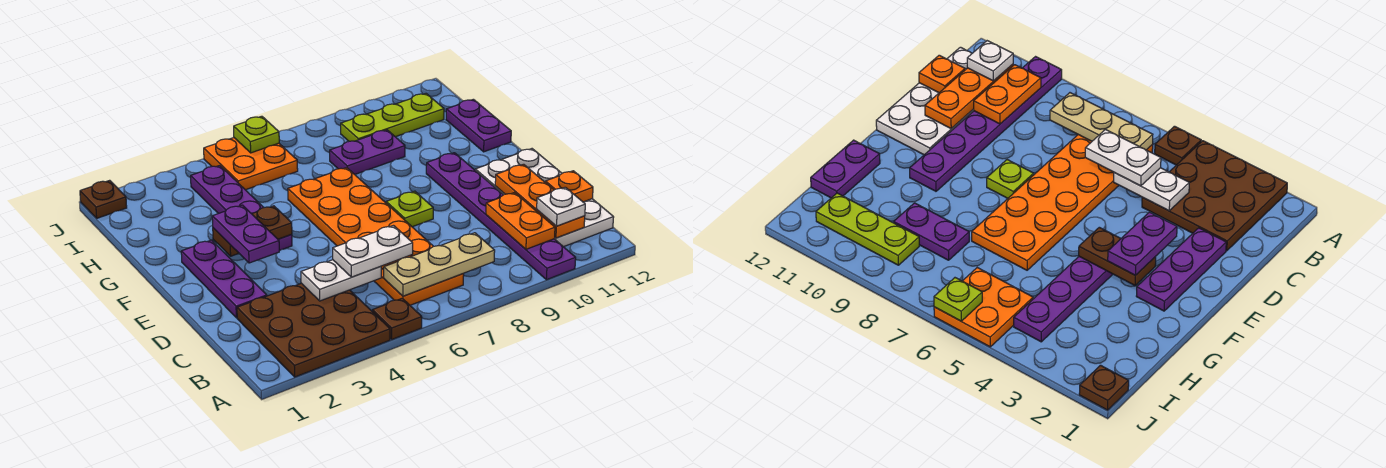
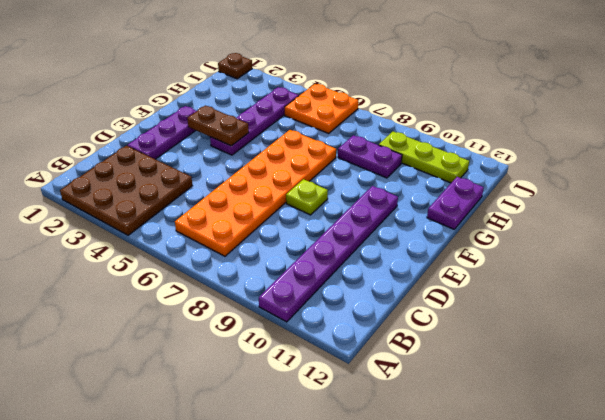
none -> brown plate A5 level 1
none -> white plate B11:E12 level 1
none -> tan plate B6:B8 level 2

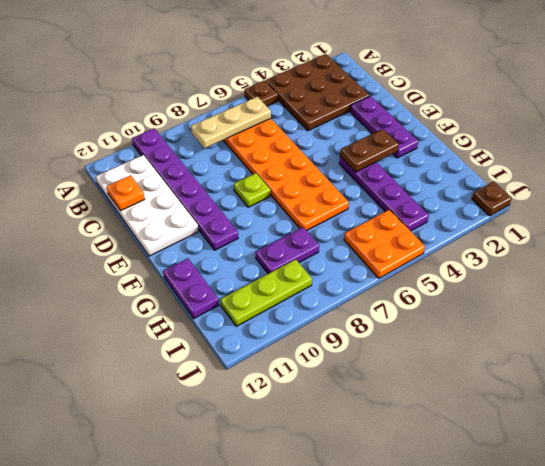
none -> orange plate B10:C10 level 2
none -> orange plate B11:D11 level 2
none -> white plate C4:C5 level 2

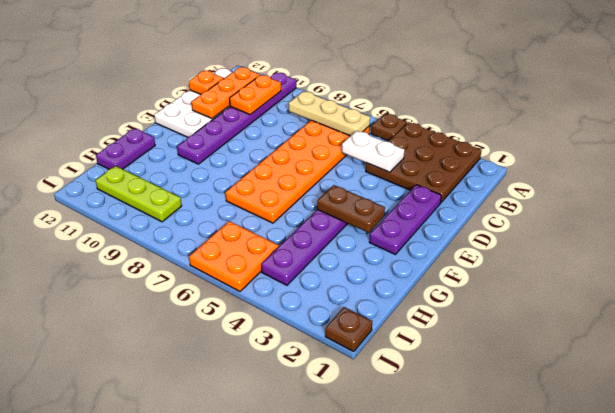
none -> lime plate E8 level 1
none -> purple plate H8:H9 level 1
none -> lime plate J6 level 2

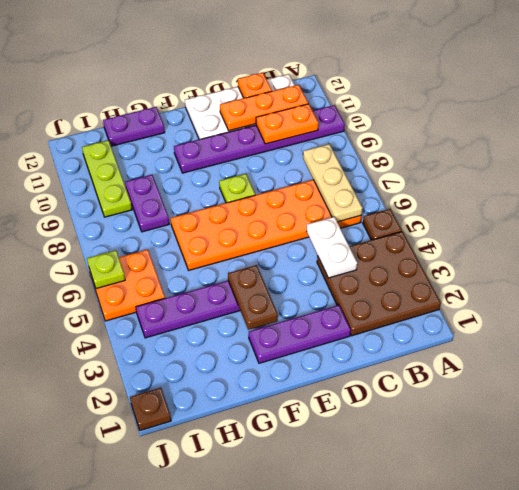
none -> white plate B11 level 3
none -> white plate C5:C6 level 3
none -> purple plate E3:F3 level 3

